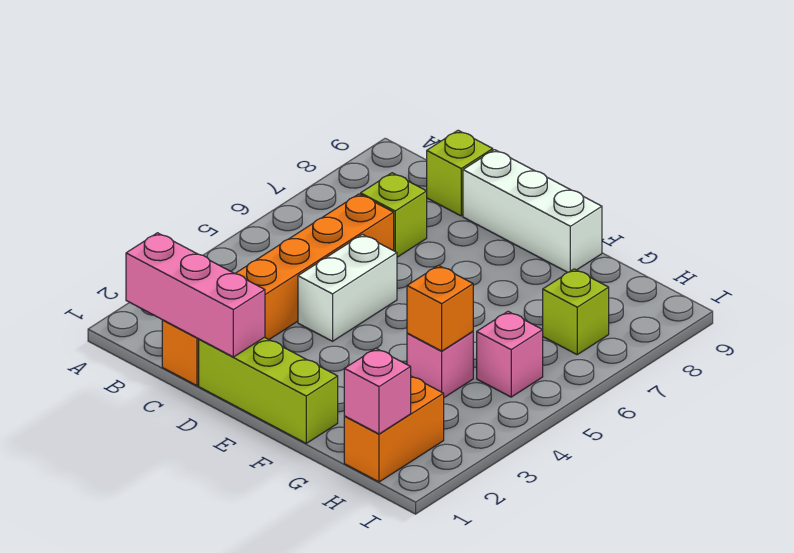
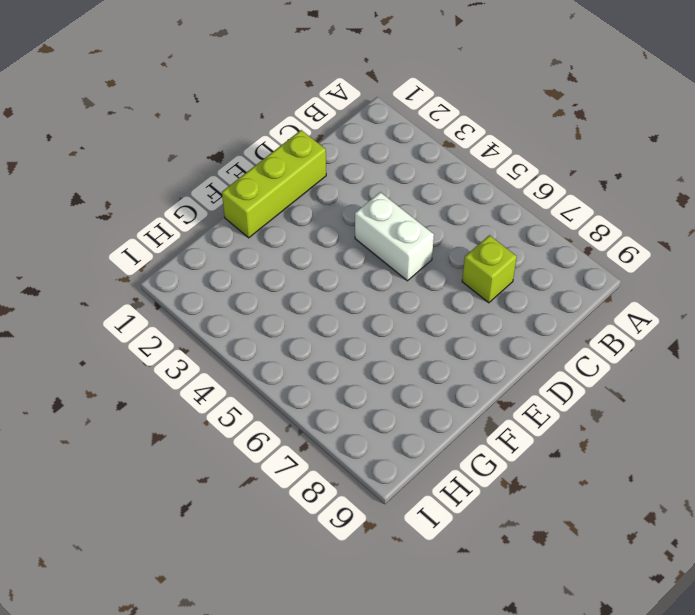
none -> orange brick C1:C6 level 1
none -> lime brick C9 level 1
none -> white brick D9:F9 level 1

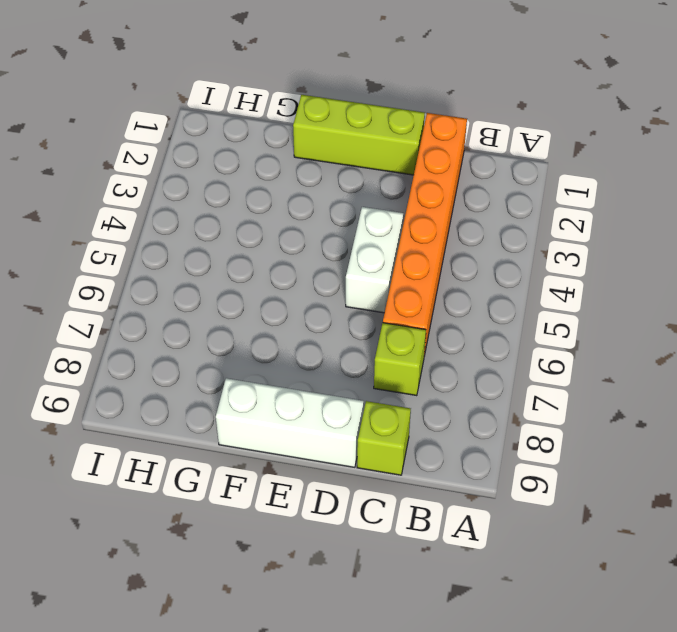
none -> pink brick G4 level 1
none -> orange brick H1:H2 level 1
none -> pink brick H5 level 1

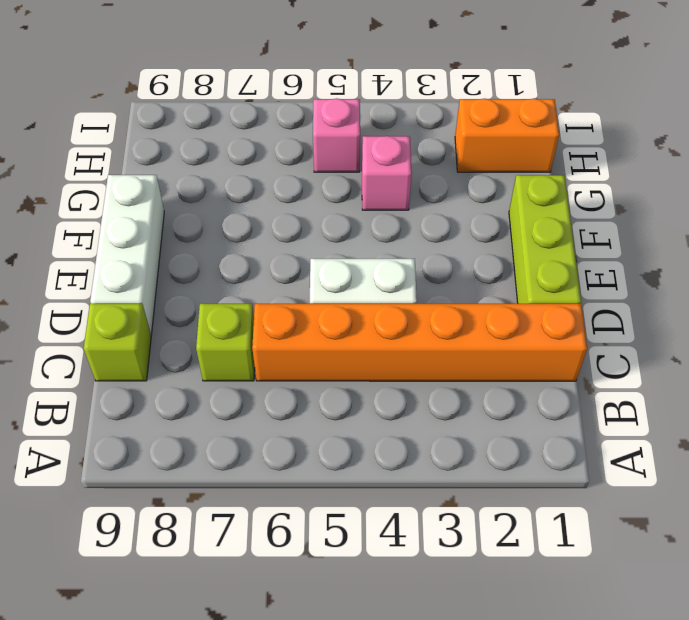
none -> lime brick H7 level 1
none -> pink brick B1:D1 level 2
none -> orange brick G4 level 2

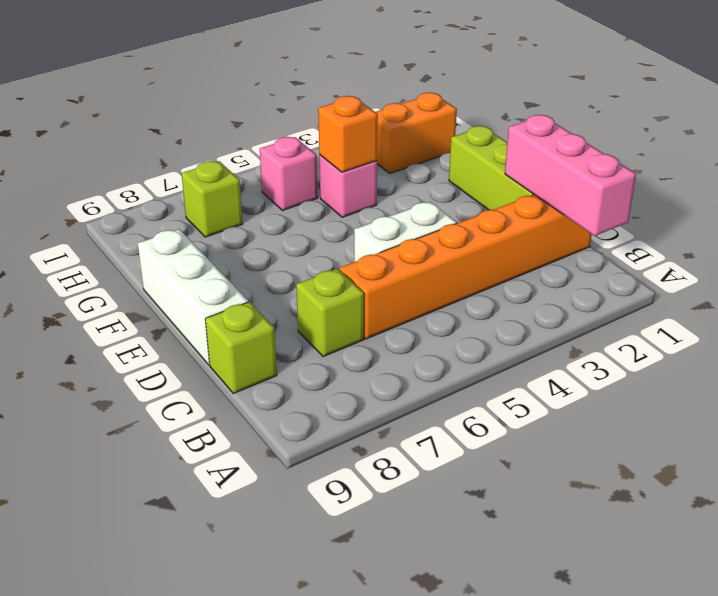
none -> pink brick H1 level 2

